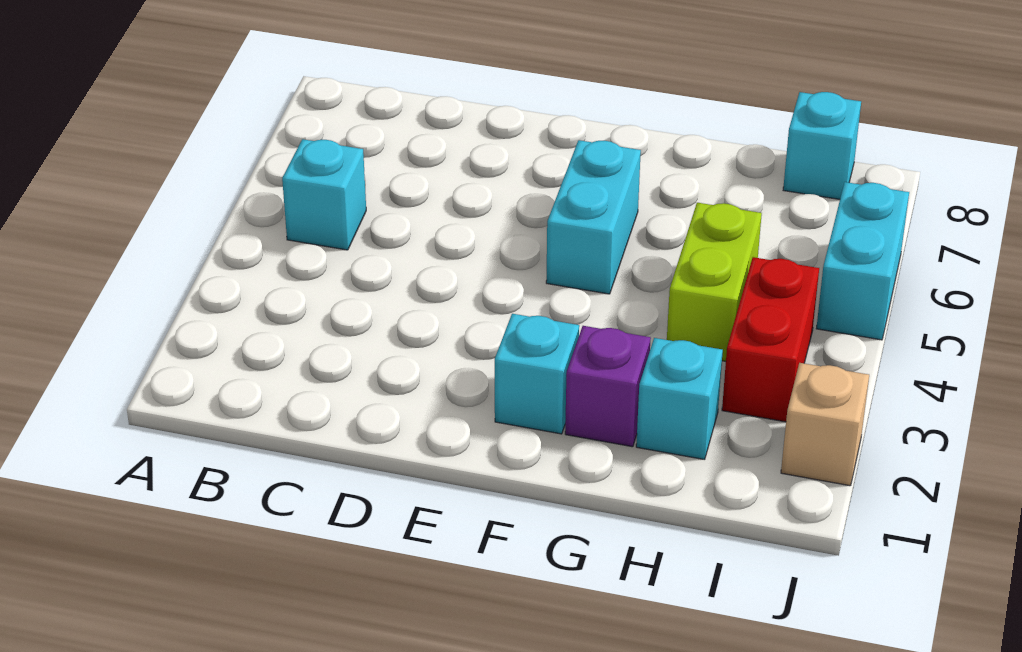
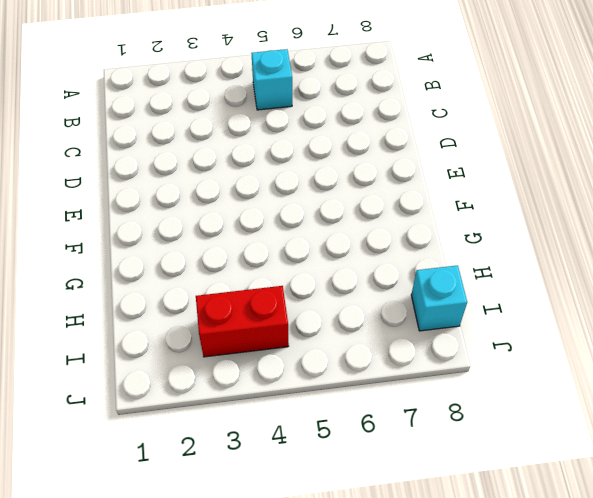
none -> cyan brick F2 level 1
none -> cyan brick F5:F6 level 1

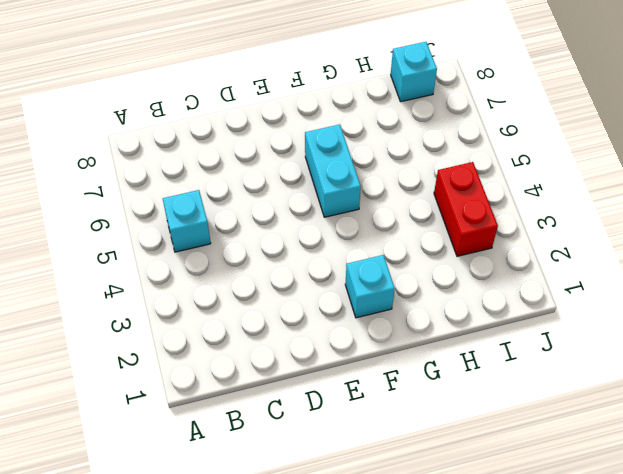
none -> purple brick G2 level 1
none -> cyan brick H2 level 1

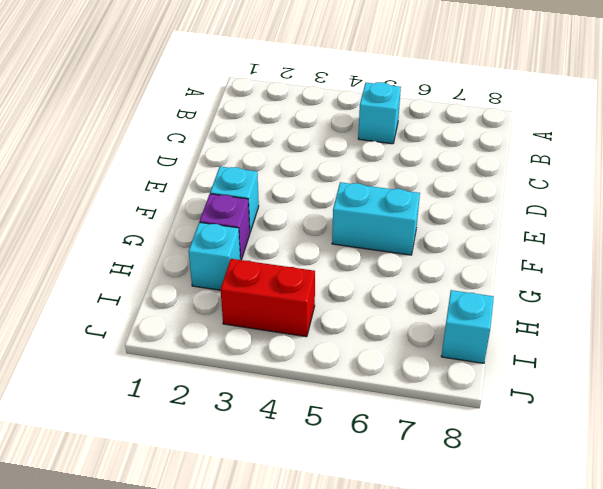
none -> lime brick H4:H5 level 1
none -> tan brick J2 level 1

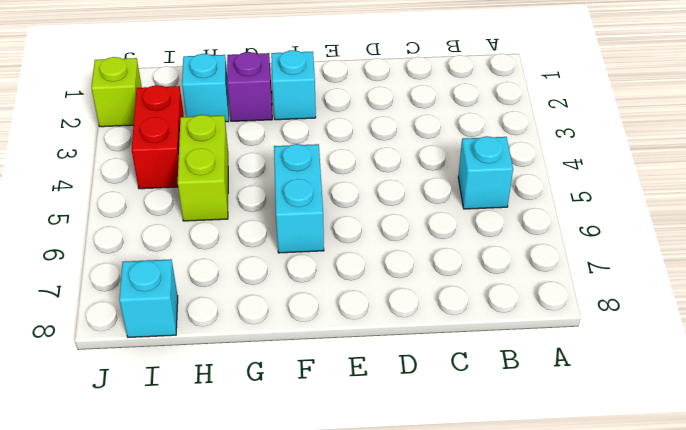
lime brick J2 level 1 -> tan brick J2 level 1
none -> cyan brick J5:J6 level 1

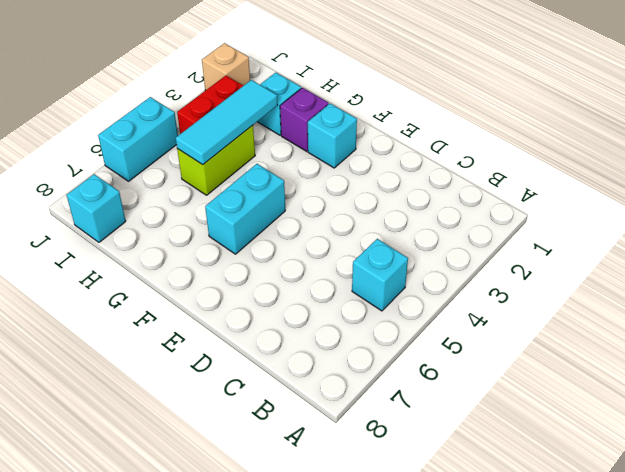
cyan tile H3:H5 level 2 -> none

